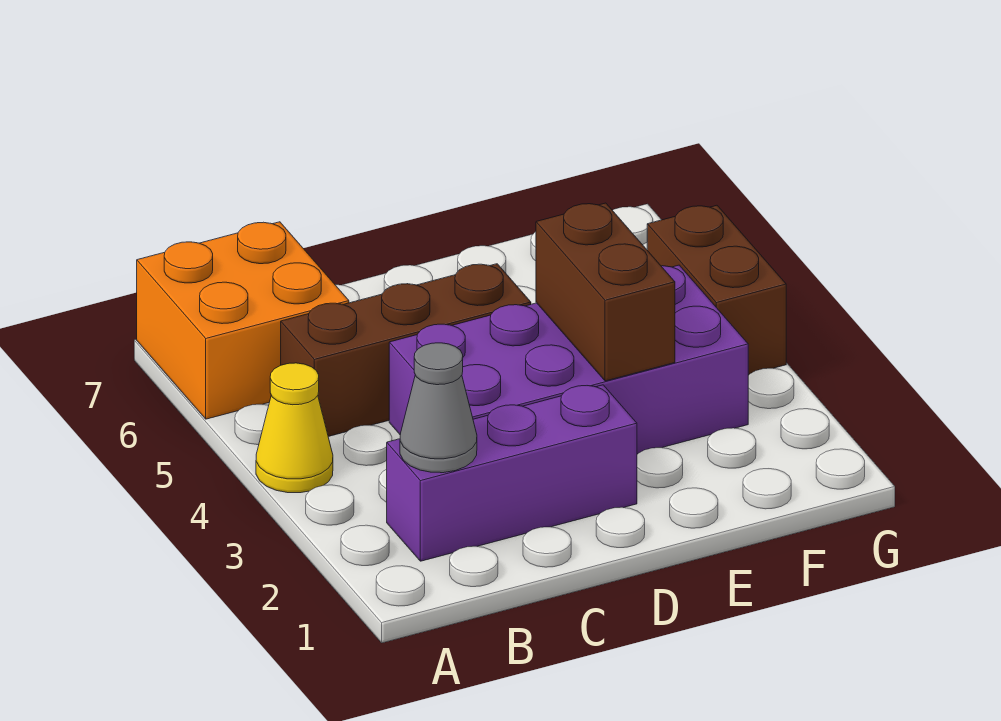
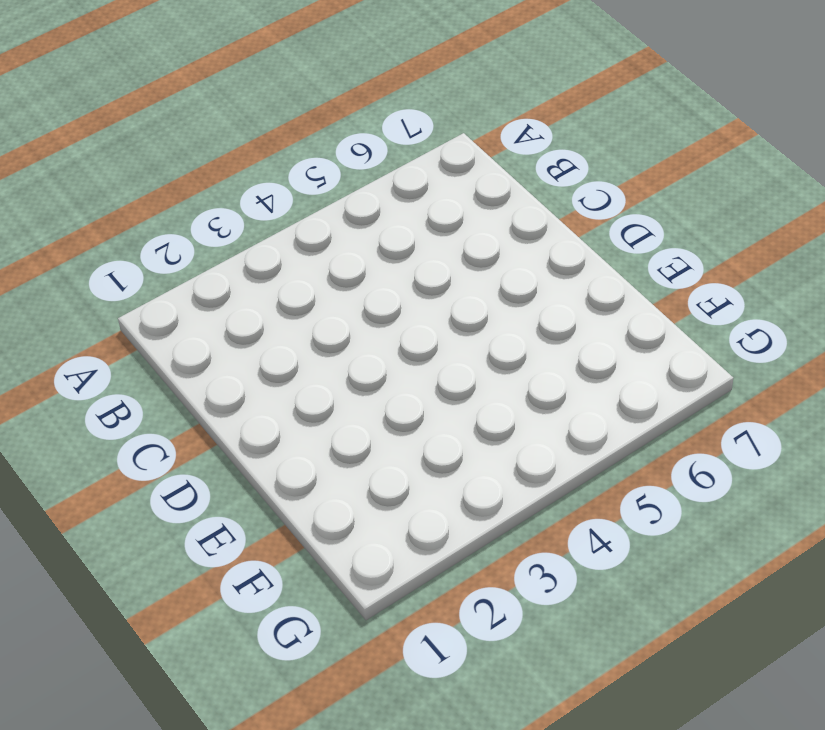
none -> yellow cone A4 level 1
none -> orange brick A6:B7 level 1

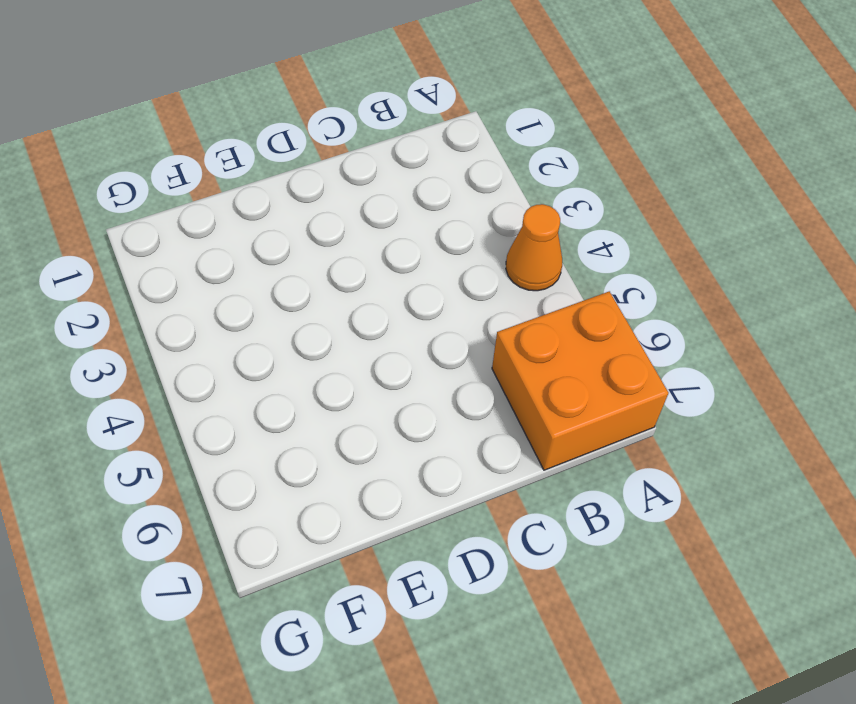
orange cone A4 level 1 -> yellow cone A4 level 1
none -> purple brick B2:D2 level 1
none -> brown brick B5:D5 level 1

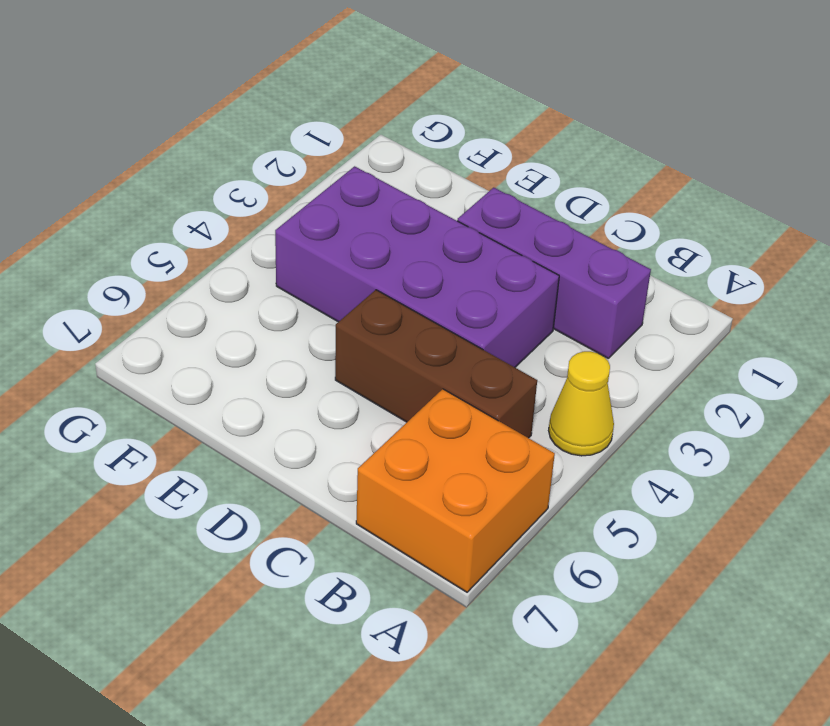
none -> brown brick G4:G5 level 1
none -> grey cone B2 level 2

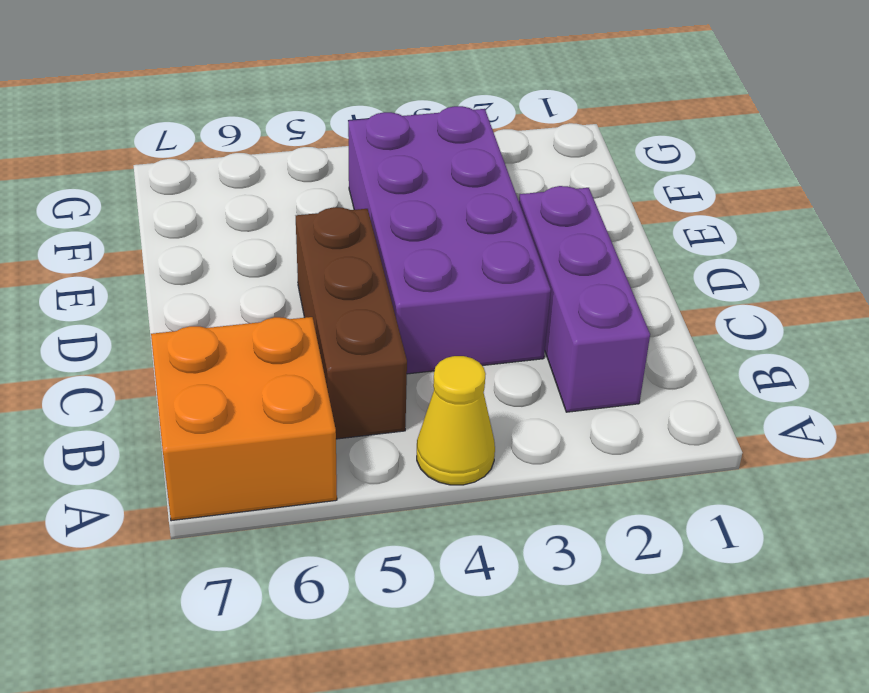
none -> brown brick G4:G5 level 1
none -> grey cone B2 level 2

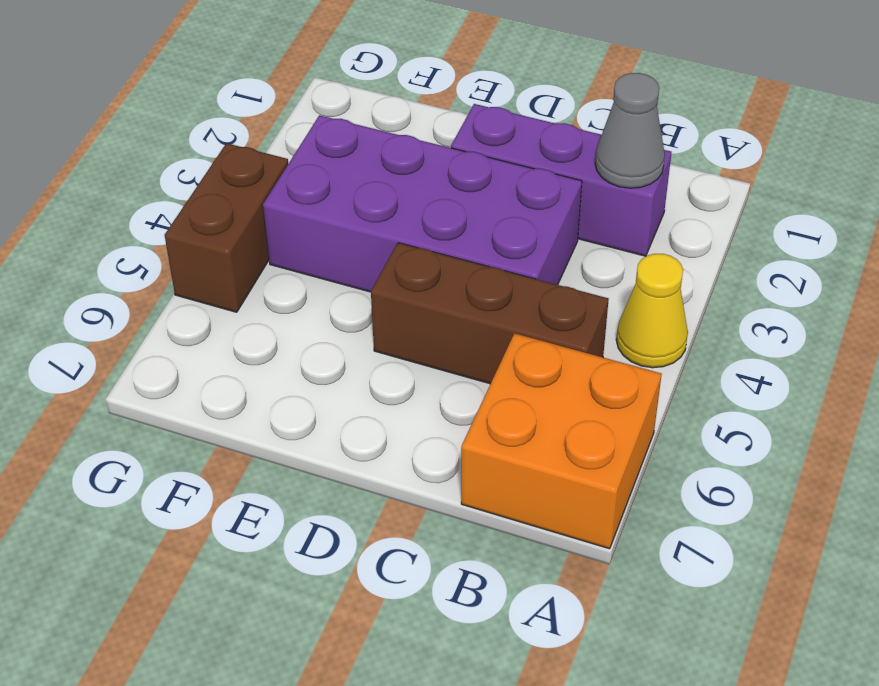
none -> brown brick E3:E4 level 2

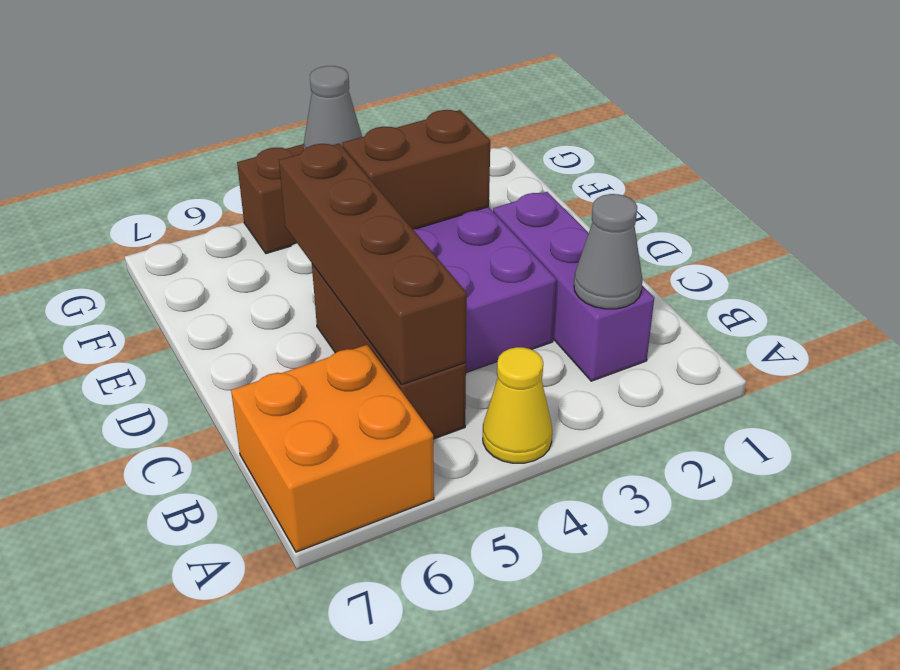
brown brick B5:E5 level 2 -> none
grey cone G4 level 2 -> none

